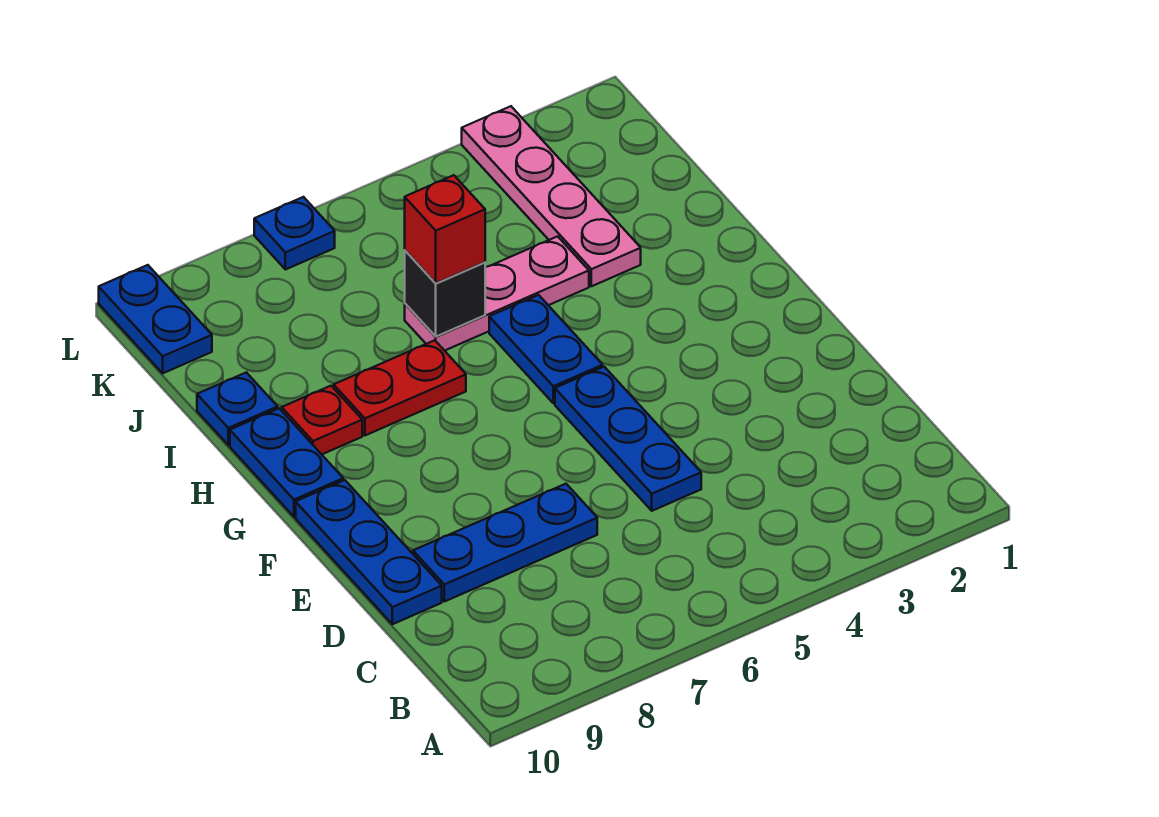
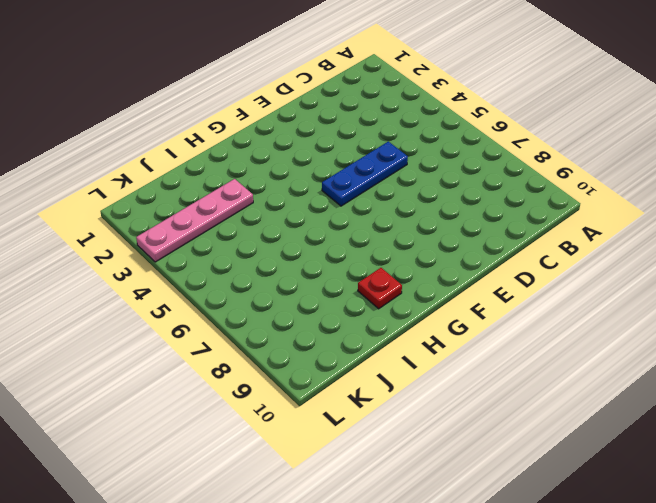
none -> blue plate D7:D9 level 1
none -> blue plate D10:F10 level 1
none -> blue plate G5:H5 level 1

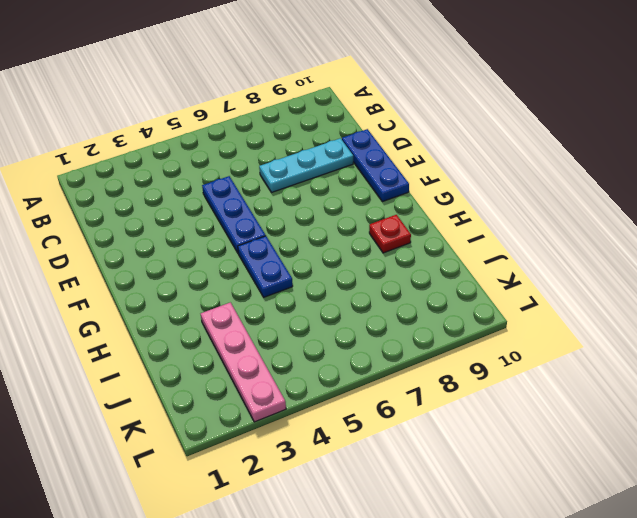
cyan plate D7:D9 level 1 -> blue plate D7:D9 level 1
none -> blue plate G10:H10 level 1
none -> red plate H7:H8 level 1
none -> pink plate I4:I6 level 1

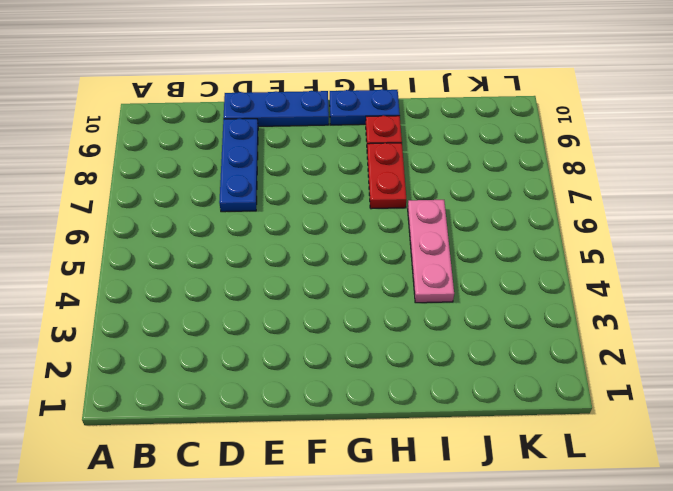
none -> blue plate D5:F5 level 1
none -> blue plate G5:H5 level 1
none -> pink plate I3:L3 level 1

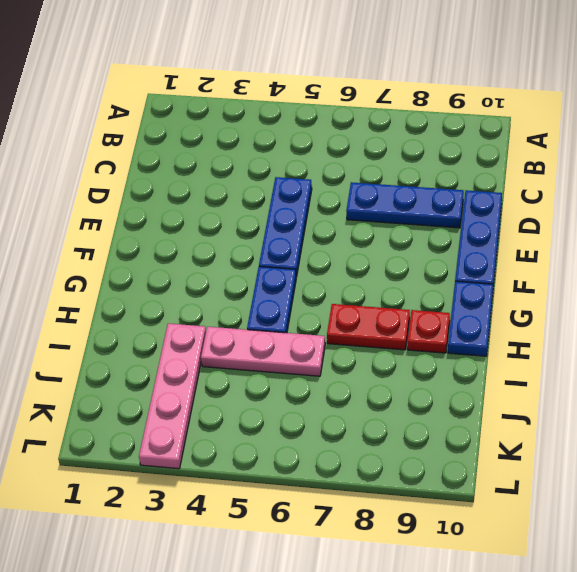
none -> blue plate I10 level 1
none -> blue plate K10:L10 level 1
none -> blue plate L7 level 1

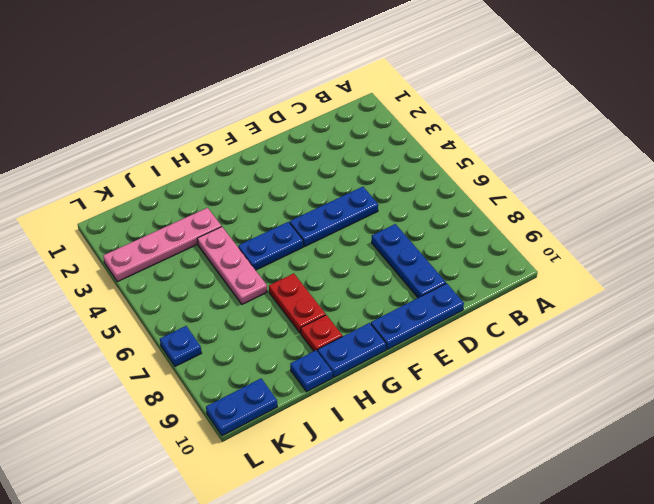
none -> black brick I6 level 2
none -> red brick I6 level 3

